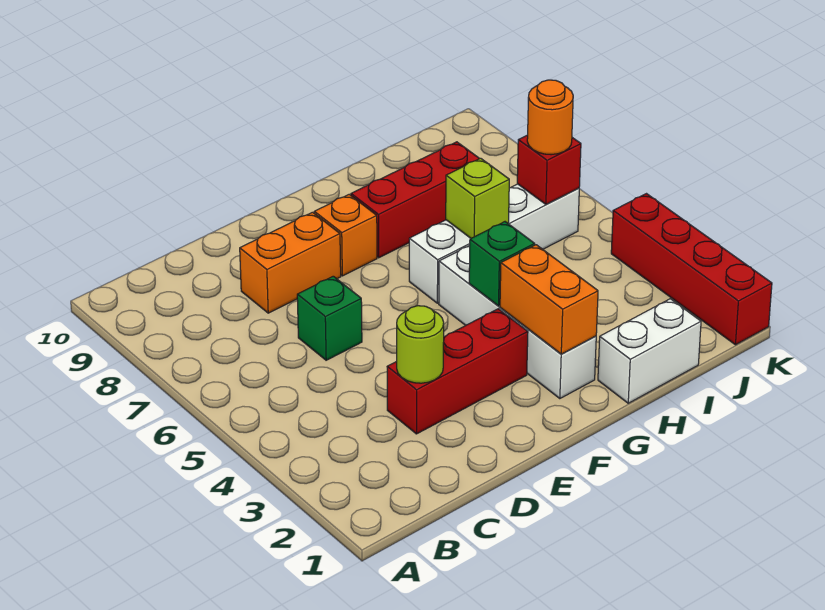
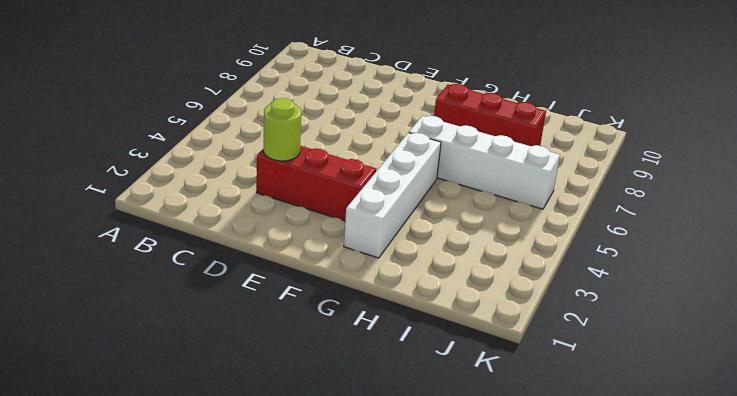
none -> green brick D6 level 1
none -> orange brick D8:E8 level 1
none -> orange brick F8 level 1

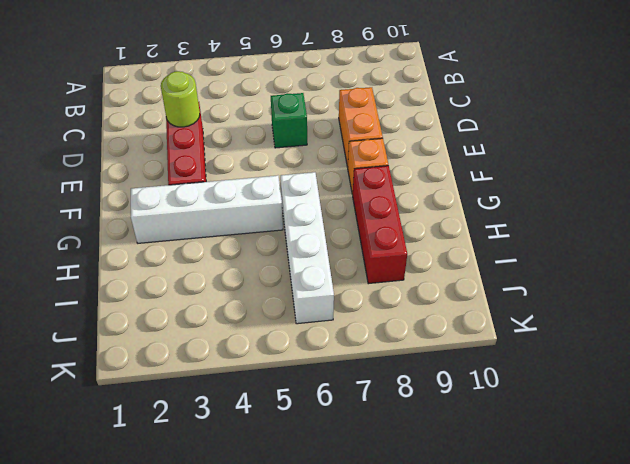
none -> white brick H1:I1 level 1
none -> red brick K1:K4 level 1
none -> orange brick G2:G3 level 2

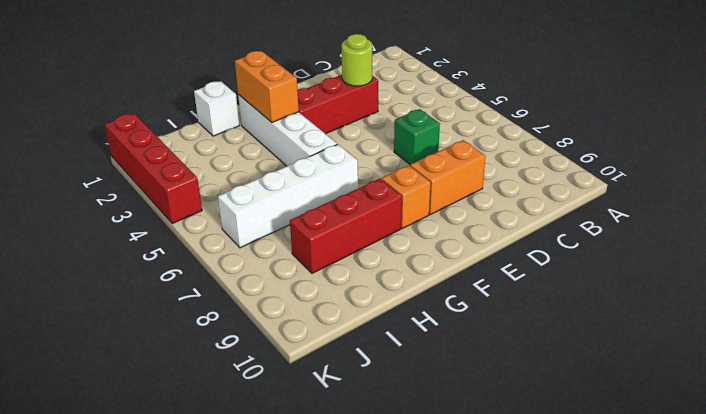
white brick H1 level 1 -> white brick H1:I1 level 1
none -> green brick G4 level 2
none -> lime brick H6 level 2
none -> red brick J6 level 2

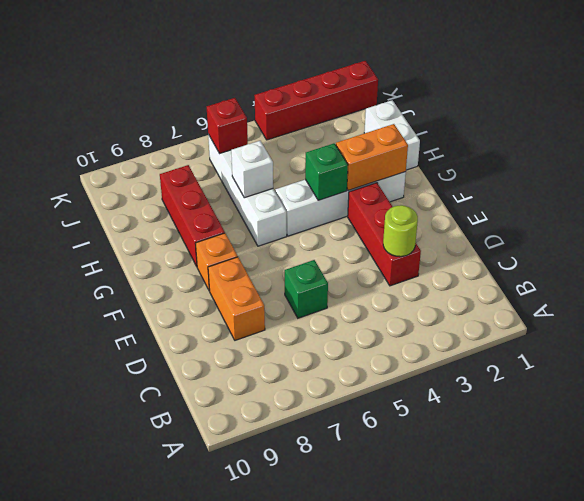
white brick H6 level 2 -> lime brick H6 level 2
none -> orange round brick J6 level 3

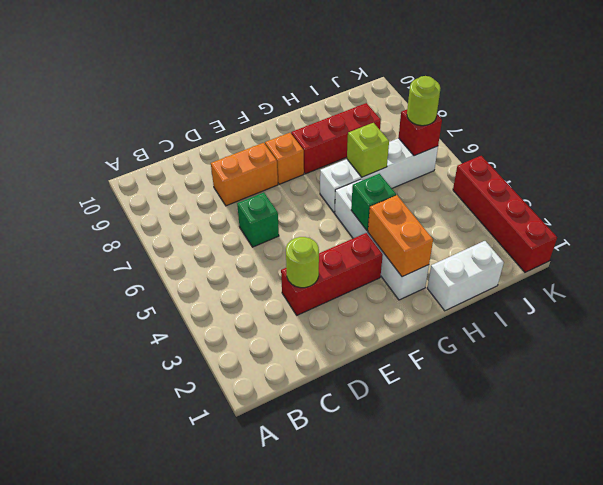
lime round brick J6 level 3 -> orange round brick J6 level 3

